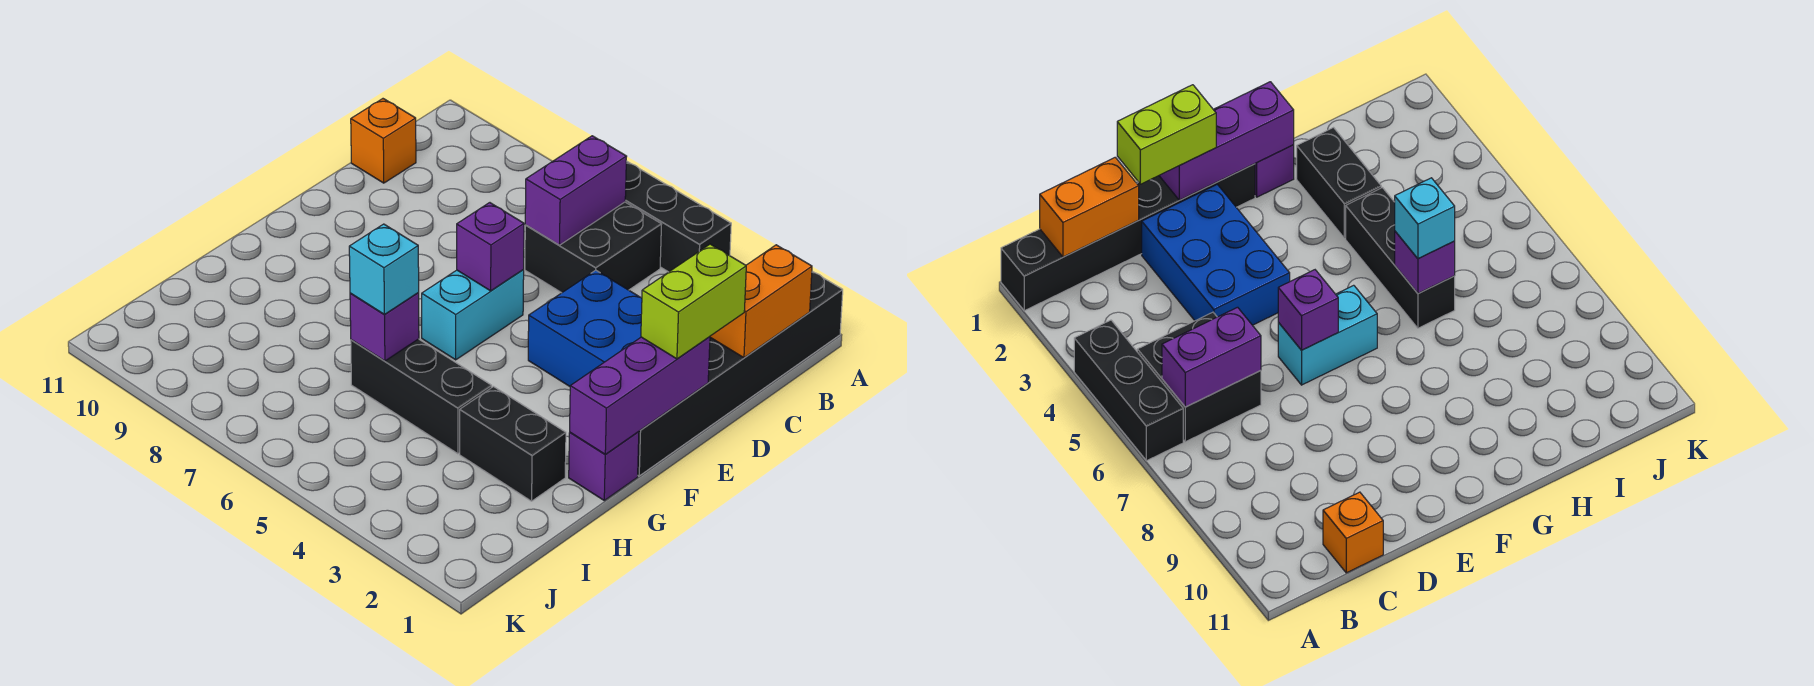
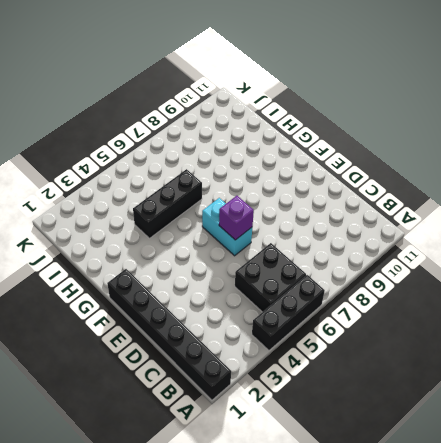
none -> orange brick C11 level 1
none -> blue brick D2:E4 level 1
none -> purple brick G1 level 1

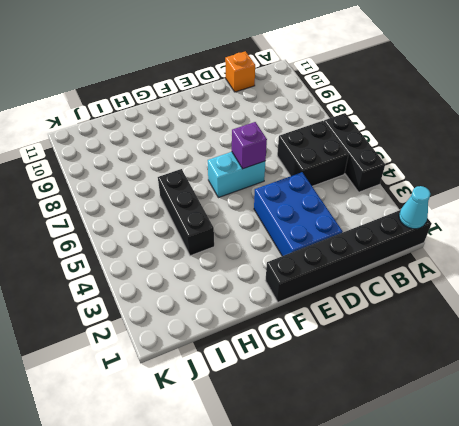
cyan cone A1 level 2 -> none
none -> purple brick G1 level 1
none -> black brick H2:H3 level 1
none -> orange brick B1:C1 level 2

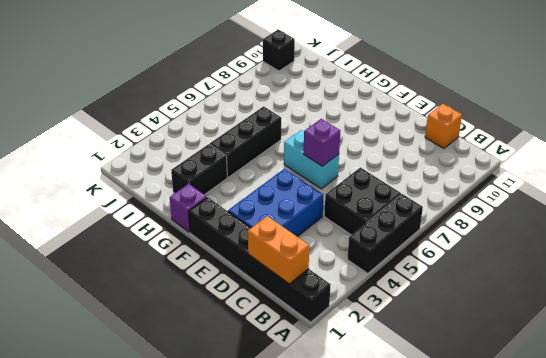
black brick K10 level 1 -> none
none -> purple brick B6:C6 level 2
none -> purple brick E1:G1 level 2
none -> purple brick H6 level 2

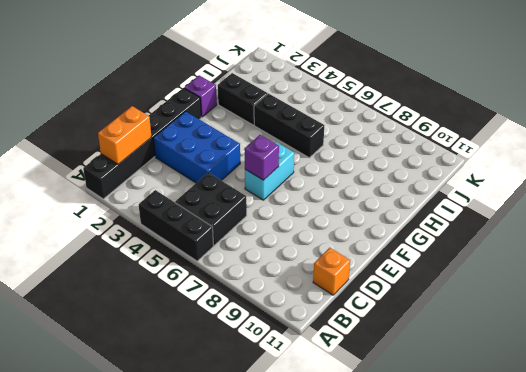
none -> purple brick B6:C6 level 2
none -> purple brick E1:G1 level 2
none -> purple brick H6 level 2

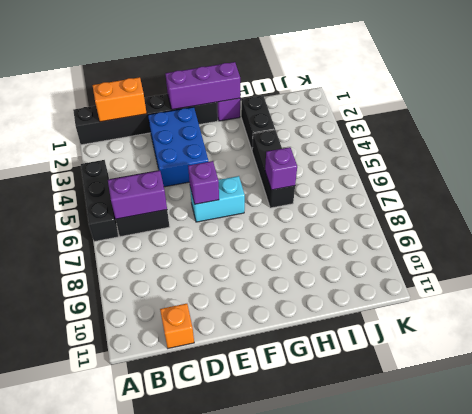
none -> lime brick D1:E1 level 3
none -> cyan brick H6 level 3

